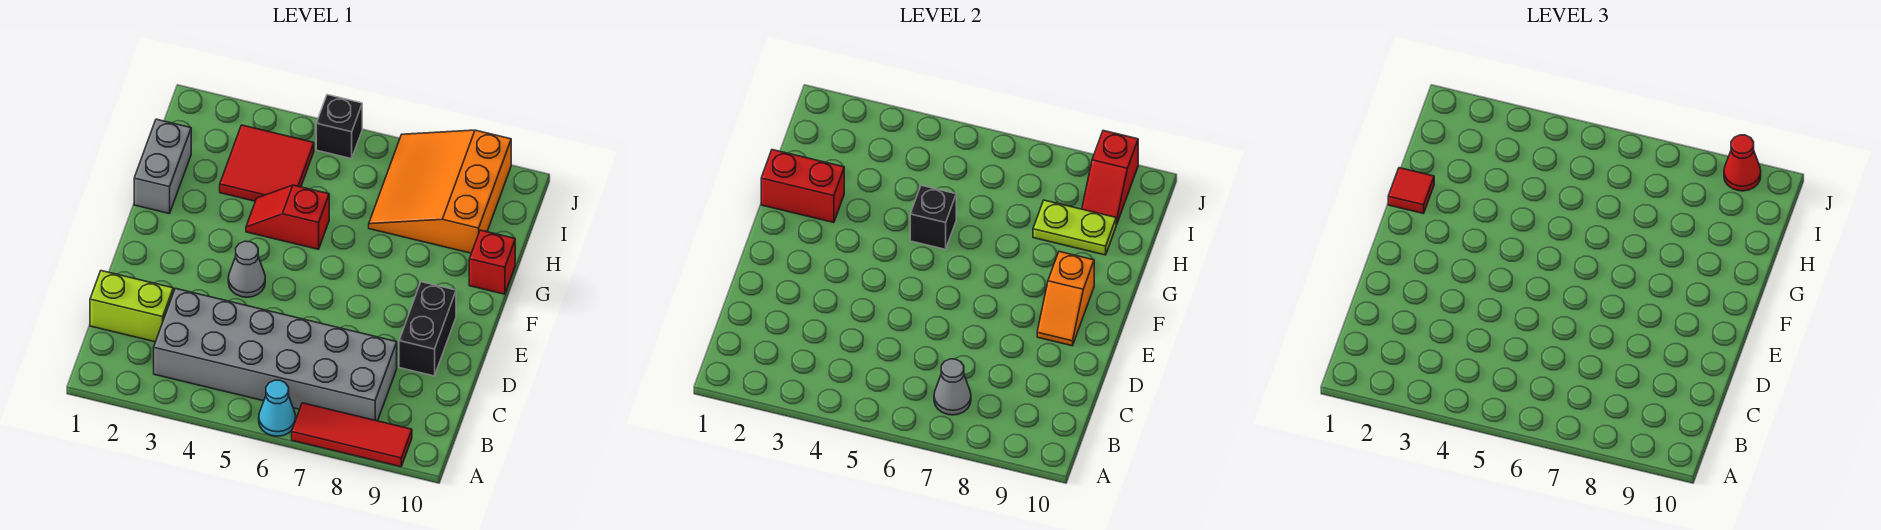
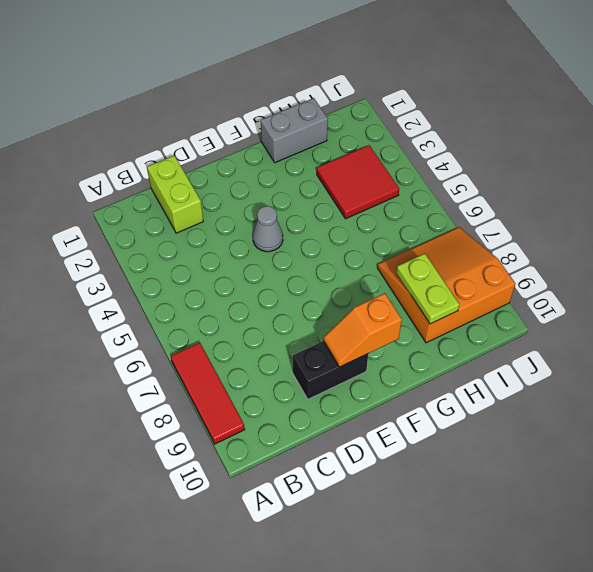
none -> cyan cone A6 level 1
none -> grey brick B3:C8 level 1
none -> red slope G4:G5 level 1 top 5

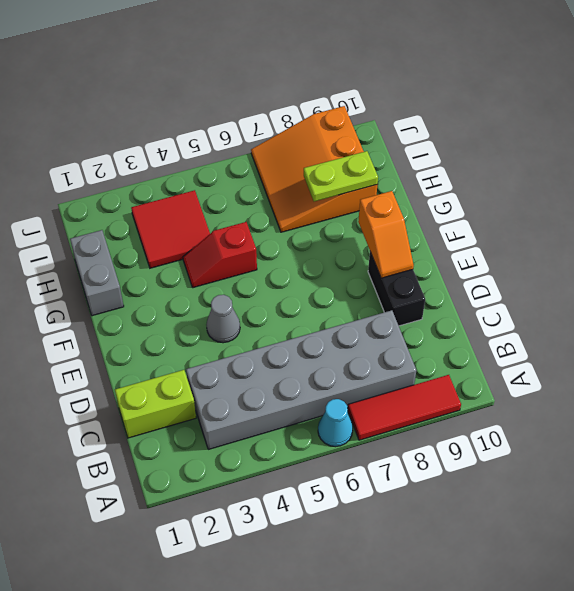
none -> red brick G10 level 1
none -> black brick J5 level 1
none -> grey cone B7 level 2

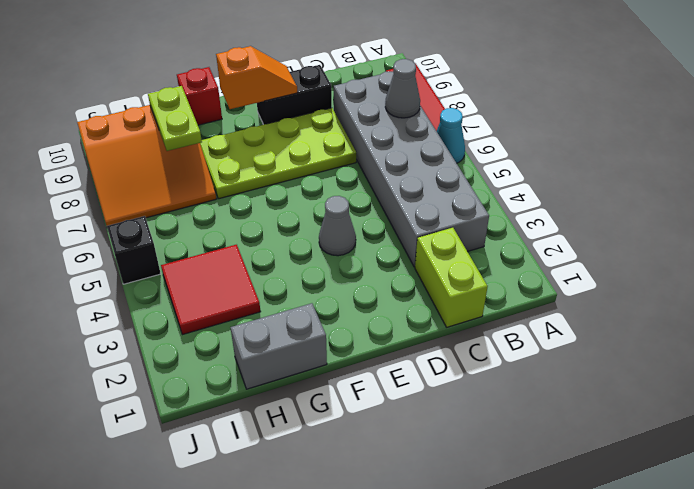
lime plate D7:G8 level 1 -> none
none -> red slope G4:G5 level 1 top 5
none -> red brick G1:G2 level 2
none -> black brick G5 level 2

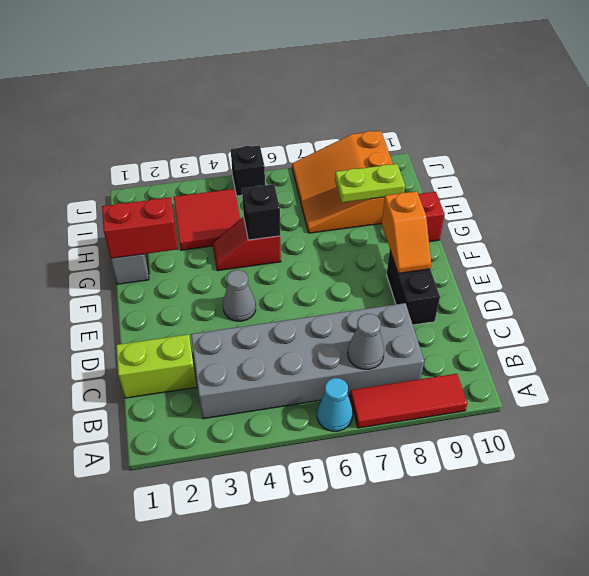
none -> red slope I9:J9 level 2 top J
none -> red tile G1 level 3
none -> red cone J9 level 3

